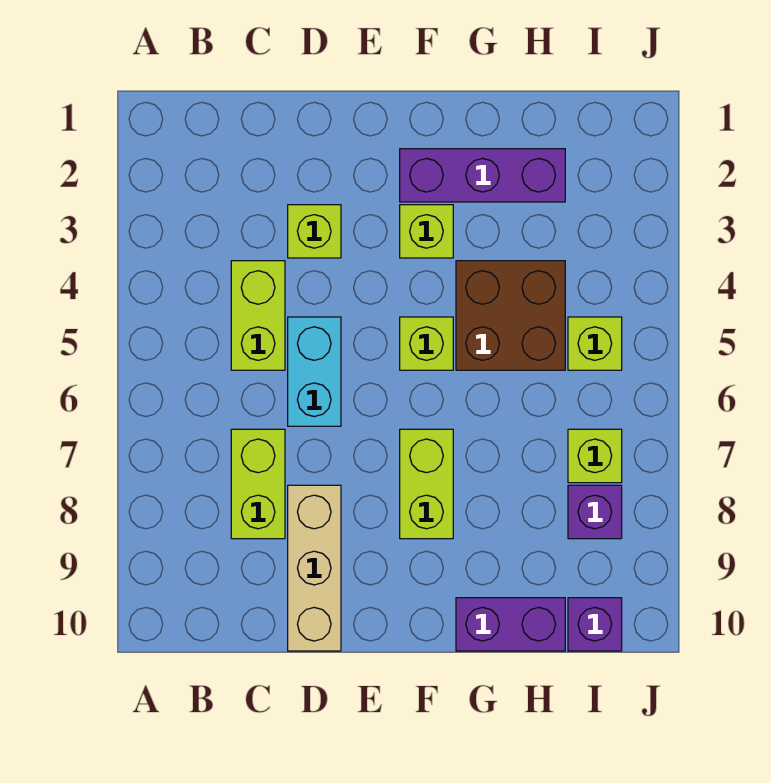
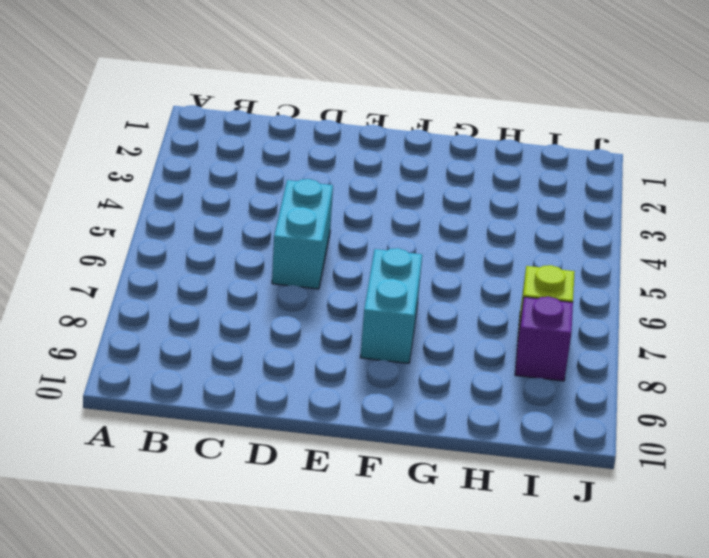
cyan brick F7:F8 level 1 -> lime brick F7:F8 level 1
none -> lime brick C4:C5 level 1
none -> lime brick C7:C8 level 1
none -> lime brick D3 level 1

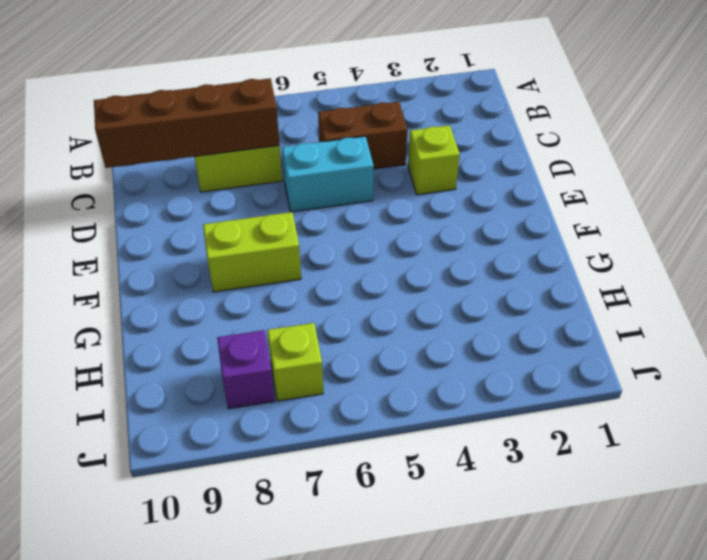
brown brick C4:C5 level 1 -> lime brick C4:C5 level 1
brown brick C7:C10 level 2 -> none
none -> tan brick D8:D10 level 1
none -> purple brick F2:H2 level 1
none -> lime brick F3 level 1

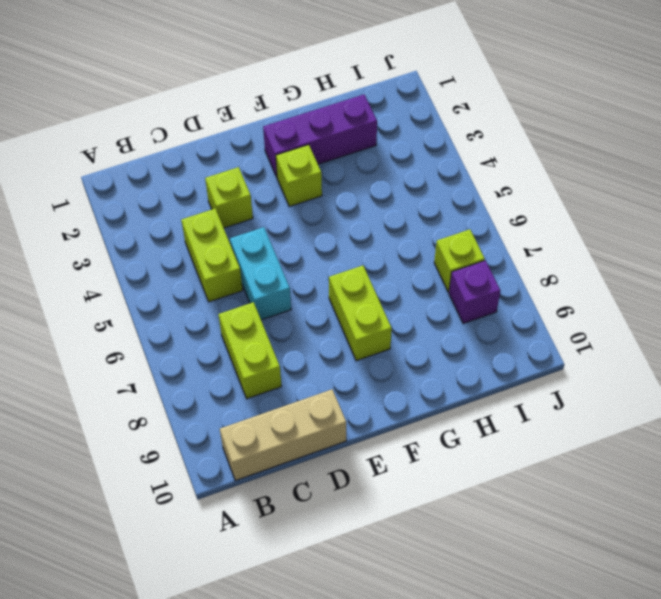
tan brick B10:D10 level 1 -> tan brick D8:D10 level 1
none -> lime brick F5 level 1
none -> brown brick G4:H5 level 1
none -> purple brick G10:H10 level 1

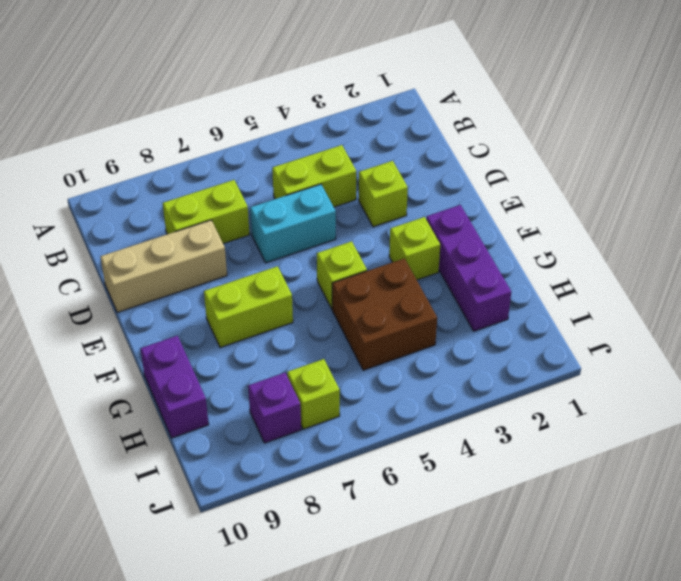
none -> lime brick I5 level 1
none -> purple brick I10 level 1

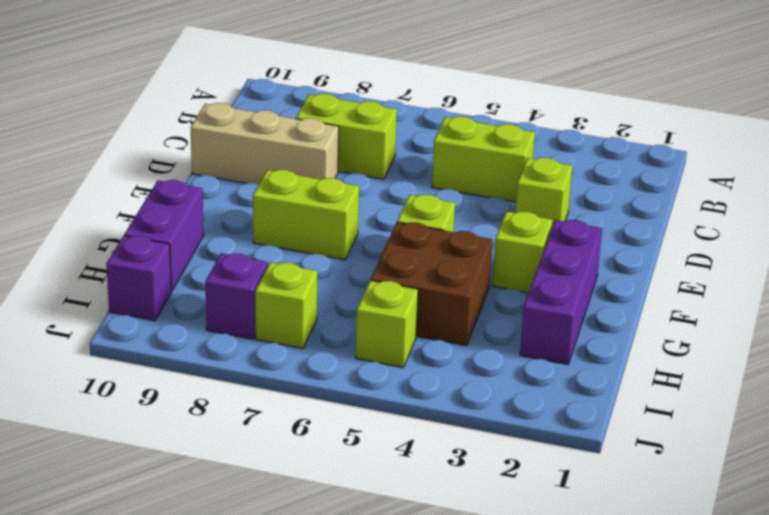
none -> cyan brick D5:D6 level 1

